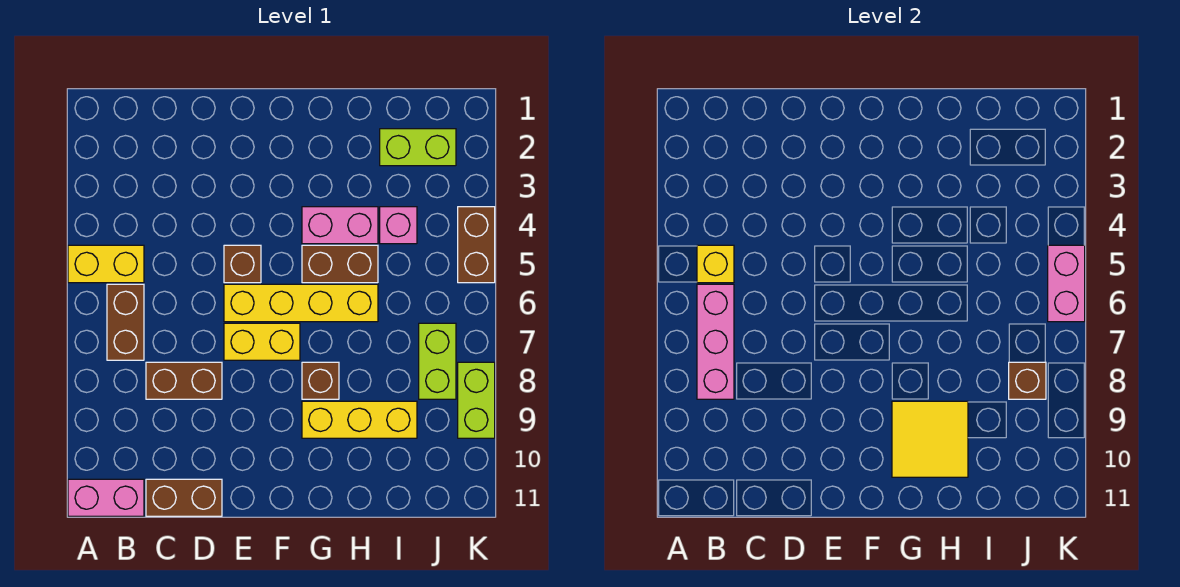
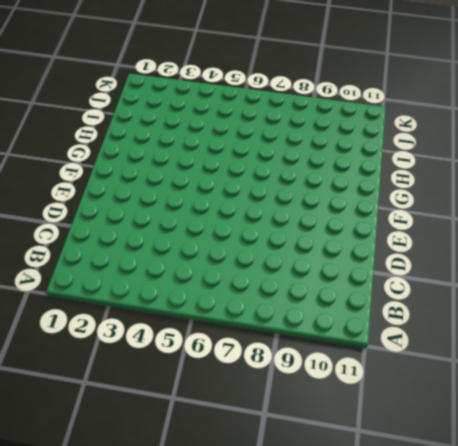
none -> yellow brick A5:B5 level 1
none -> pink brick A11:B11 level 1
none -> brown brick B6:B7 level 1

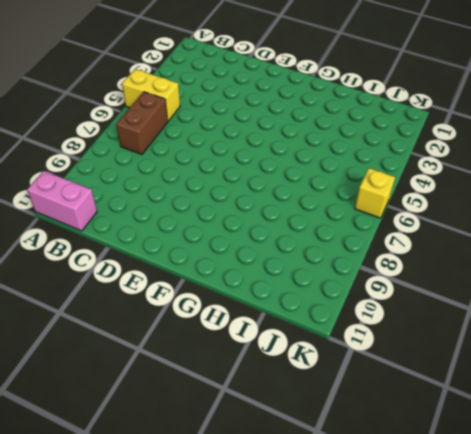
yellow brick K6 level 1 -> yellow brick B5 level 2
none -> brown brick C8:D8 level 1
none -> brown brick C11:D11 level 1
none -> brown brick E5 level 1

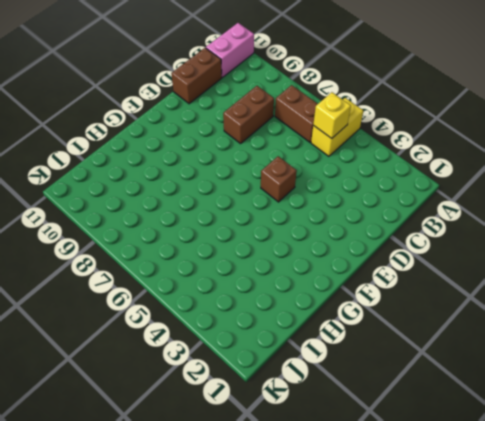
none -> yellow brick E6:H6 level 1
none -> yellow brick E7:F7 level 1
none -> pink brick G4:H4 level 1

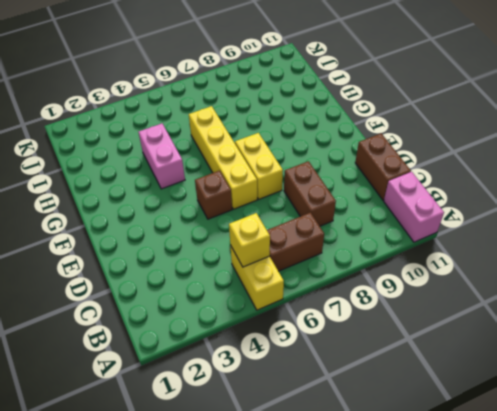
none -> brown brick G5:H5 level 1
none -> brown brick G8 level 1
none -> yellow brick G9:I9 level 1

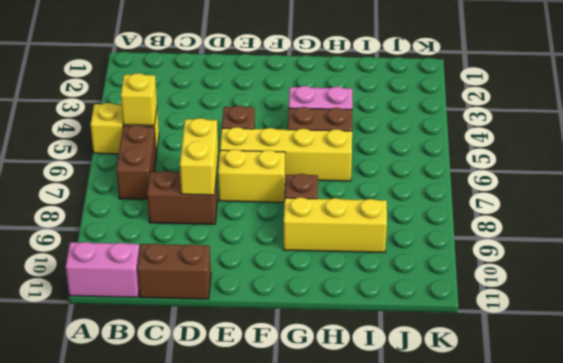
yellow brick D7:D8 level 2 -> none
none -> lime brick I2:J2 level 1
none -> pink brick I4 level 1
none -> lime brick J7:J8 level 1

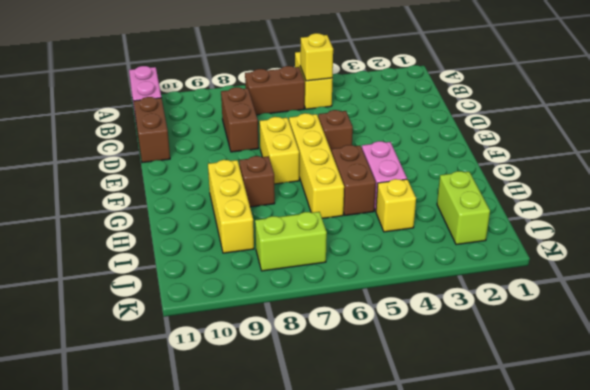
yellow brick I4 level 1 -> pink brick I4 level 1
none -> brown brick K4:K5 level 1
none -> lime brick K8:K9 level 1
none -> pink brick B6:B8 level 2

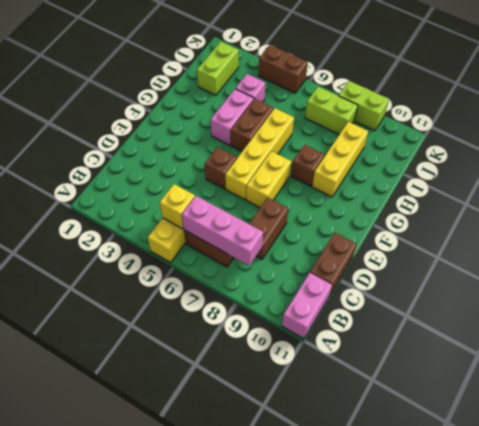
none -> yellow tile G9:H10 level 2
none -> brown brick J8 level 2
none -> pink brick K5:K6 level 2

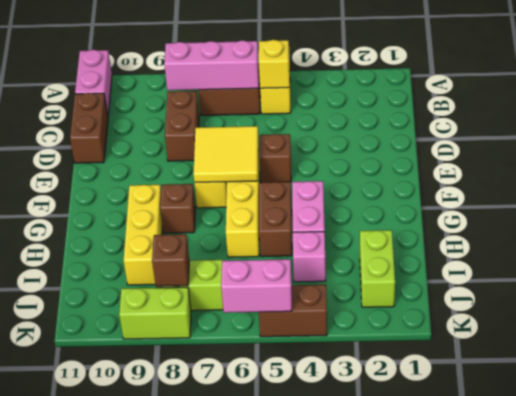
yellow tile E6:F7 level 2 -> yellow tile G9:H10 level 2

